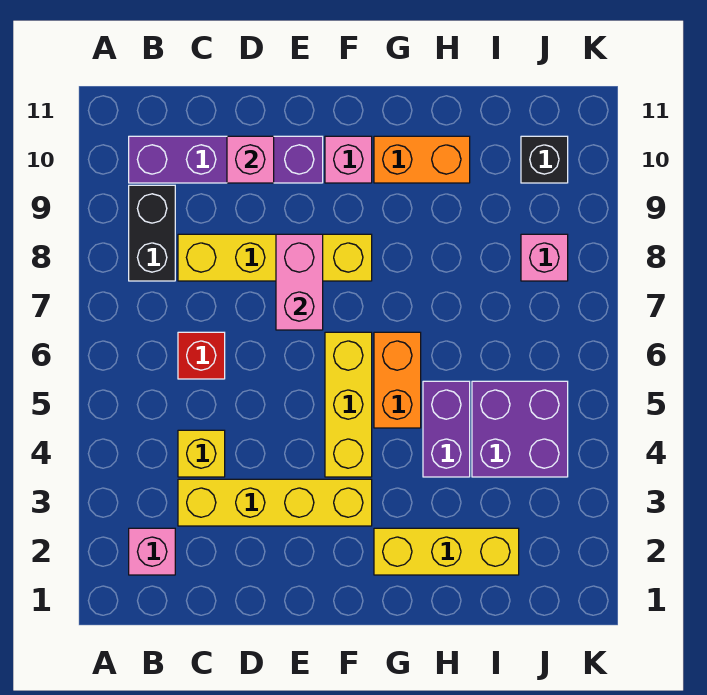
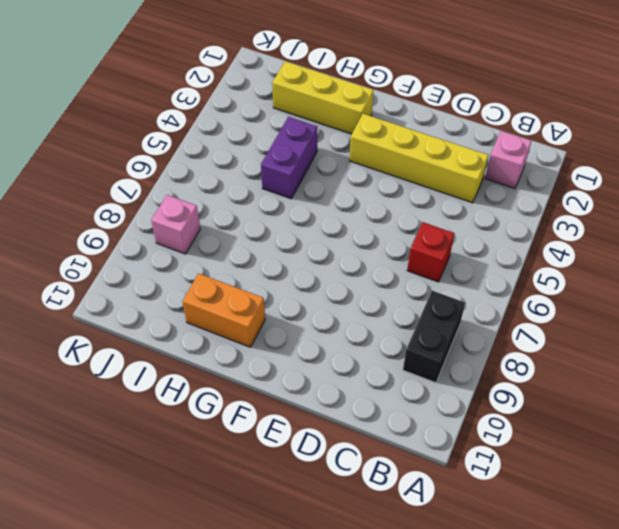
none -> purple brick B10:E10 level 1
none -> yellow brick C4 level 1
none -> yellow brick C8:F8 level 1

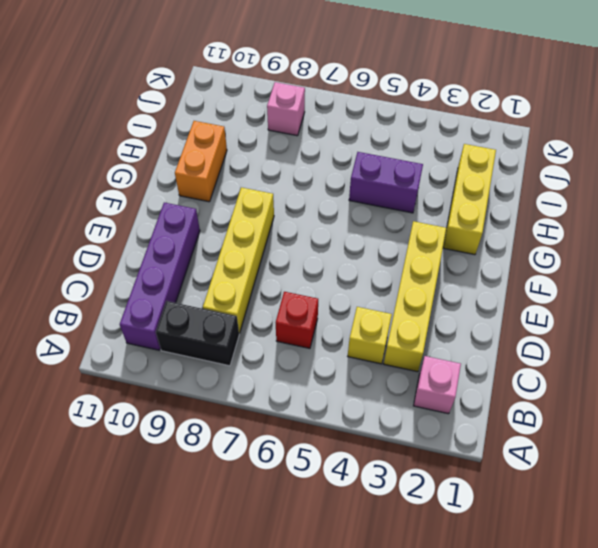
none -> yellow brick F4:F6 level 1
none -> pink brick F10 level 1
none -> orange brick G5:G6 level 1

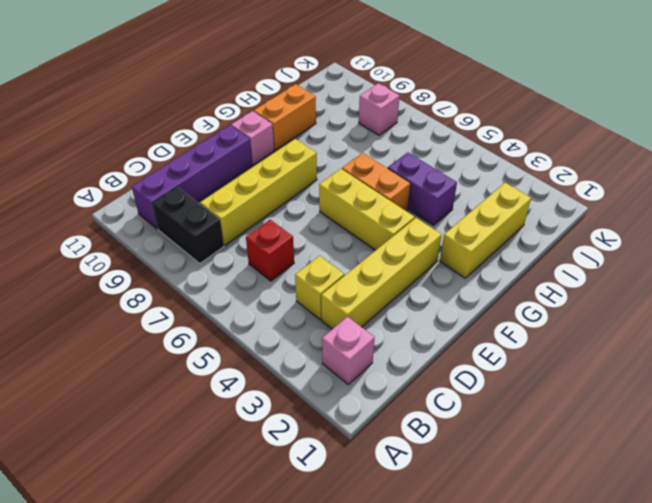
none -> purple brick I4:J5 level 1
none -> black brick J10 level 1
none -> pink brick D10 level 2

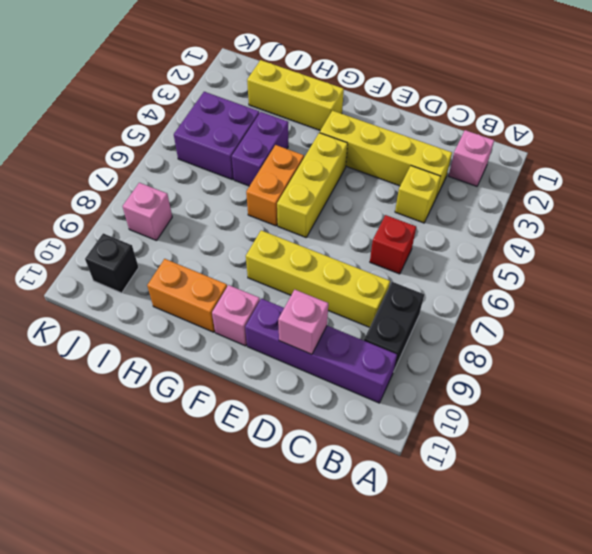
none -> pink brick E7:E8 level 2

